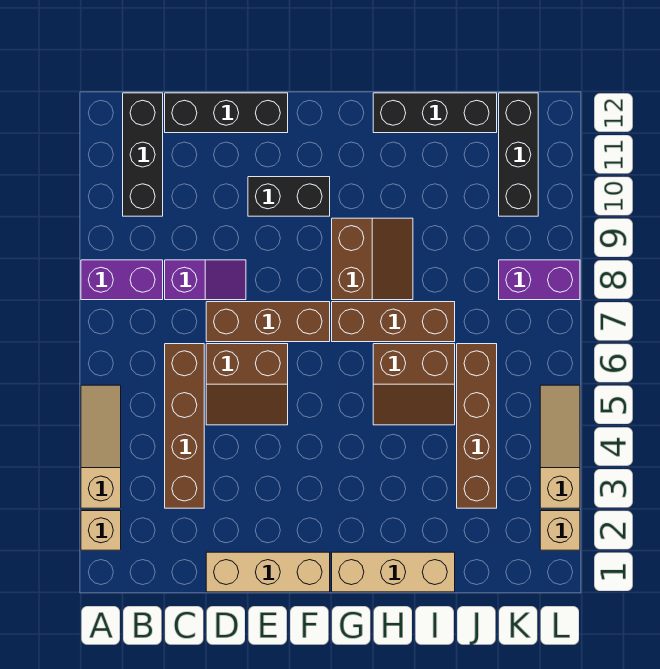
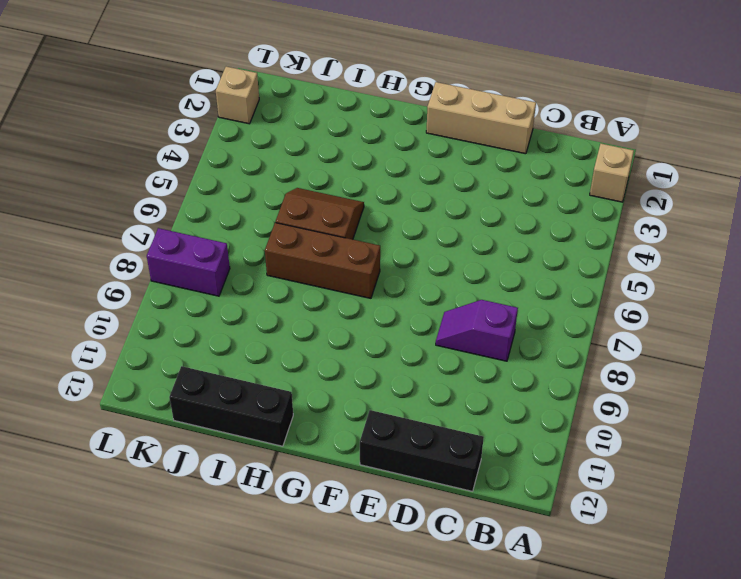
none -> tan slope A3:A5 level 1 top 3
none -> purple brick A8:B8 level 1
none -> black brick B10:B12 level 1

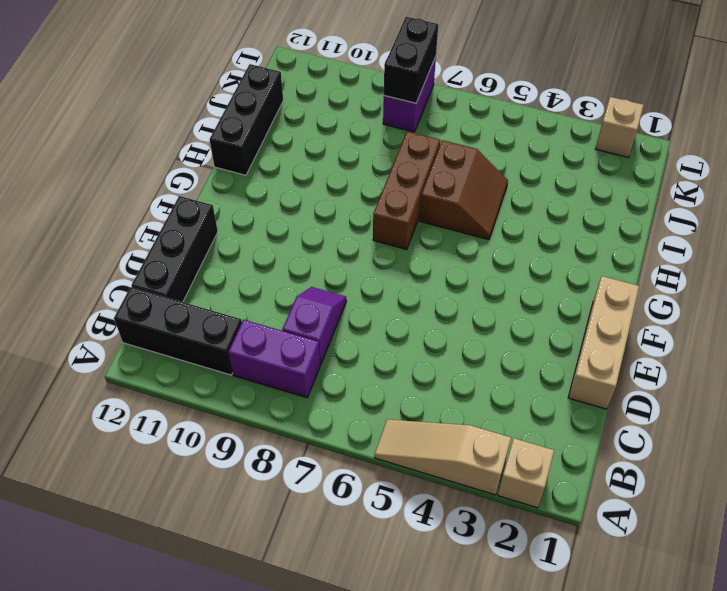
purple brick B8:B9 level 1 -> purple brick A8:B8 level 1
black brick K8:L8 level 2 -> black brick E10:F10 level 1
none -> brown brick C3:C6 level 1
none -> brown slope D5:E6 level 1 top 6
none -> brown brick D7:F7 level 1

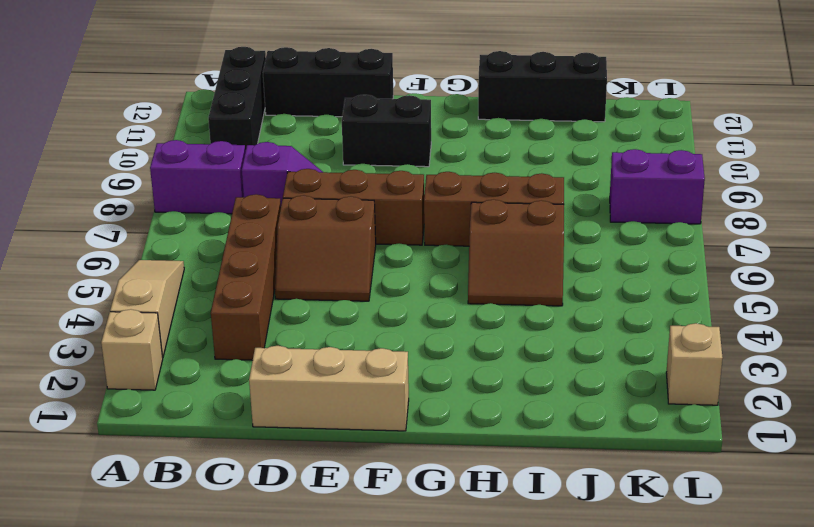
none -> tan brick G1:I1 level 1
none -> brown slope G8:H9 level 1 top G
none -> brown brick J3:J6 level 1

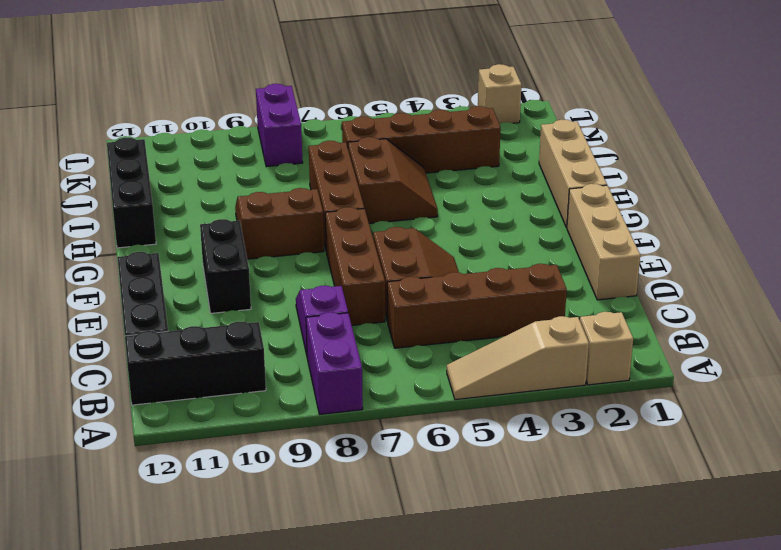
none -> black brick K10:K12 level 1
none -> tan slope L3:L5 level 1 top 3

